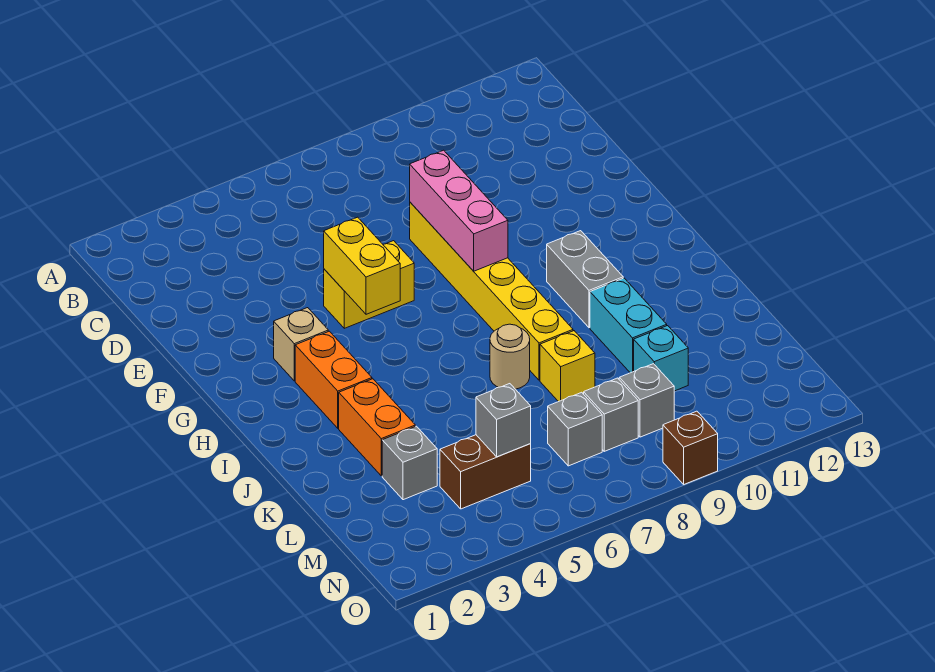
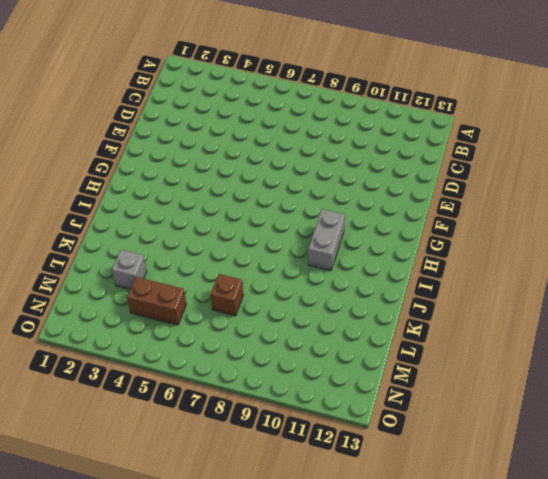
brown brick L7 level 1 -> brown brick O9 level 1
none -> yellow brick E8:J8 level 1
none -> yellow brick F5:F6 level 1
none -> tan brick G3 level 1

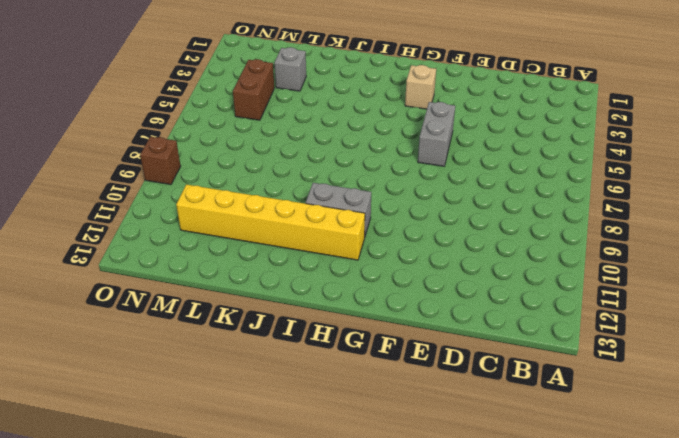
grey brick F5:F6 level 1 -> yellow brick F5:F6 level 1
yellow brick H11:M11 level 1 -> yellow brick E8:J8 level 1
none -> orange brick H3:I3 level 1
none -> orange brick J3:K3 level 1
none -> tan round brick J7 level 1

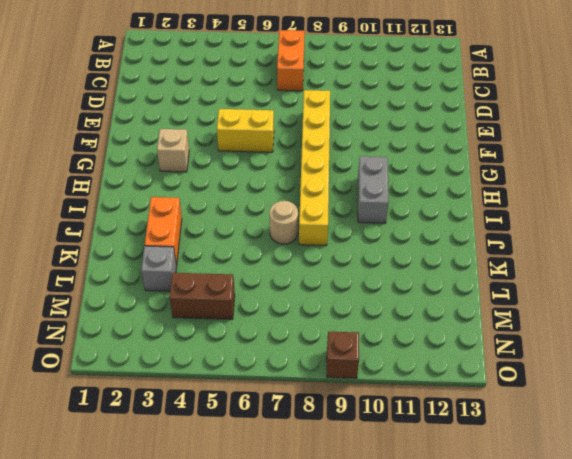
orange brick B7:C7 level 1 -> orange brick H3:I3 level 1
none -> cyan brick J10:K10 level 1
none -> yellow brick K8 level 1
none -> cyan brick L10 level 1

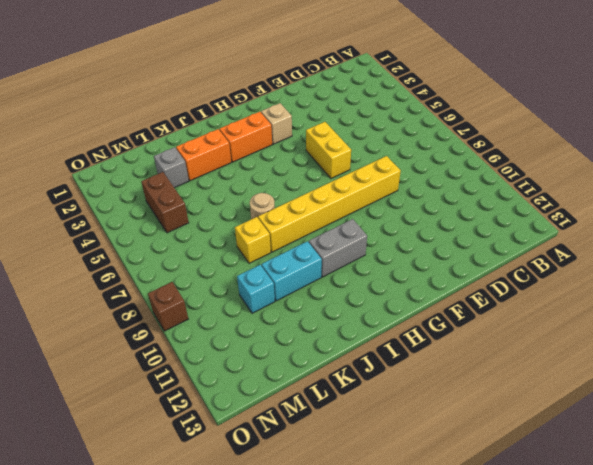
none -> grey brick M7 level 1
none -> grey brick M8 level 1
none -> grey brick M9 level 1

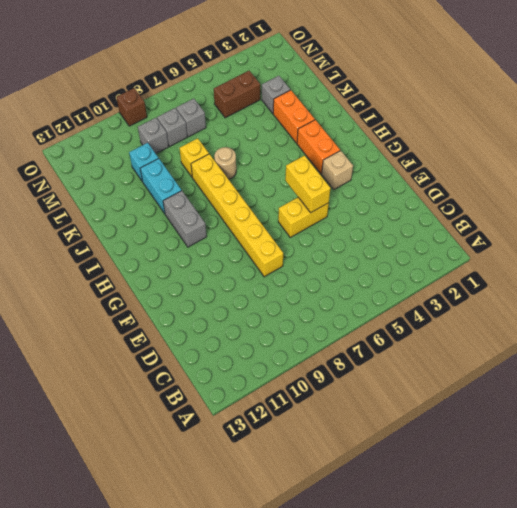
none -> pink brick E8:G8 level 2
none -> grey brick M5 level 2

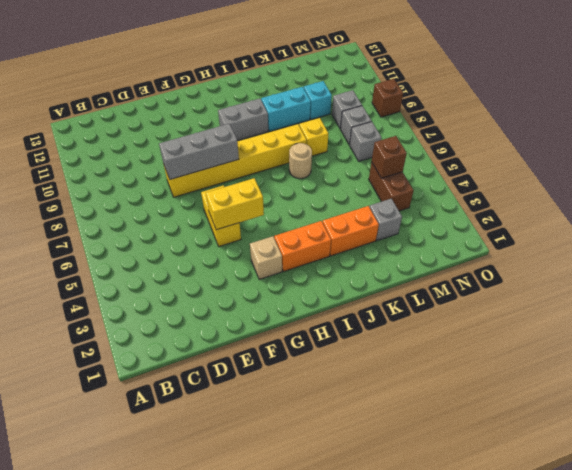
grey brick E8:G8 level 2 -> pink brick E8:G8 level 2
brown brick M5 level 2 -> grey brick M5 level 2

